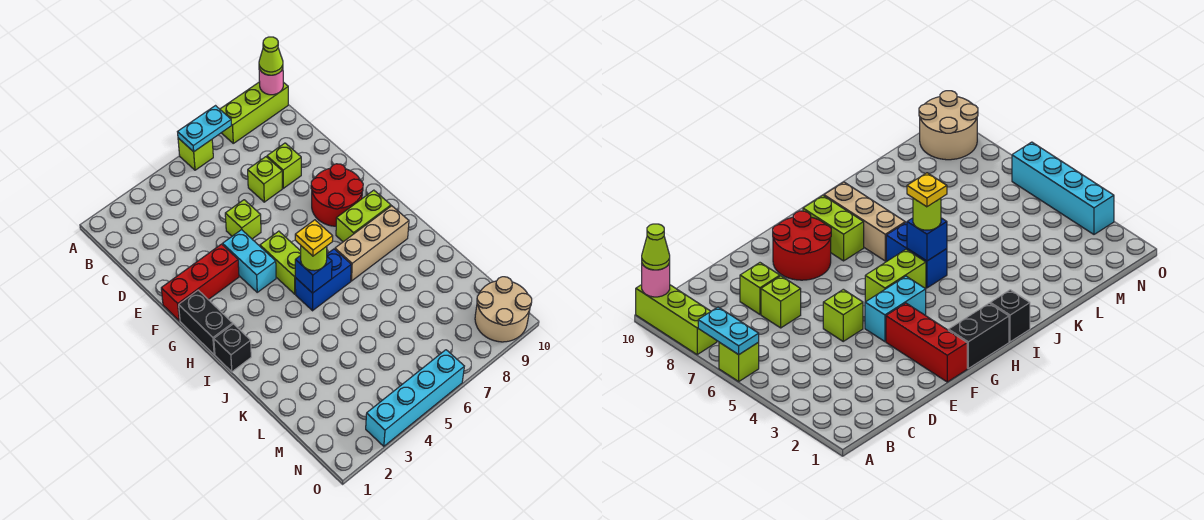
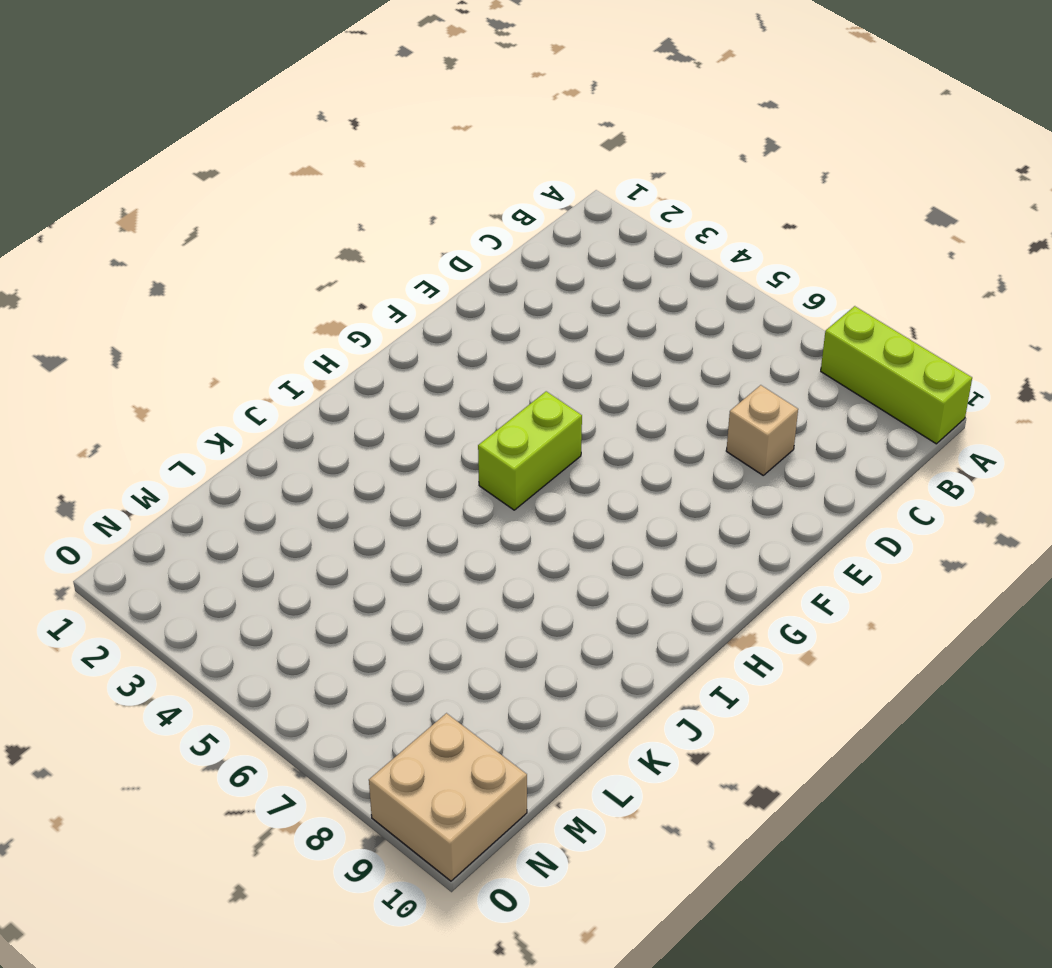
tan brick D8 level 1 -> lime brick D8 level 1
tan brick N9:O10 level 1 -> tan round brick N9:O10 level 1
none -> lime brick A6 level 1
none -> lime brick D7 level 1
none -> lime brick E5 level 1

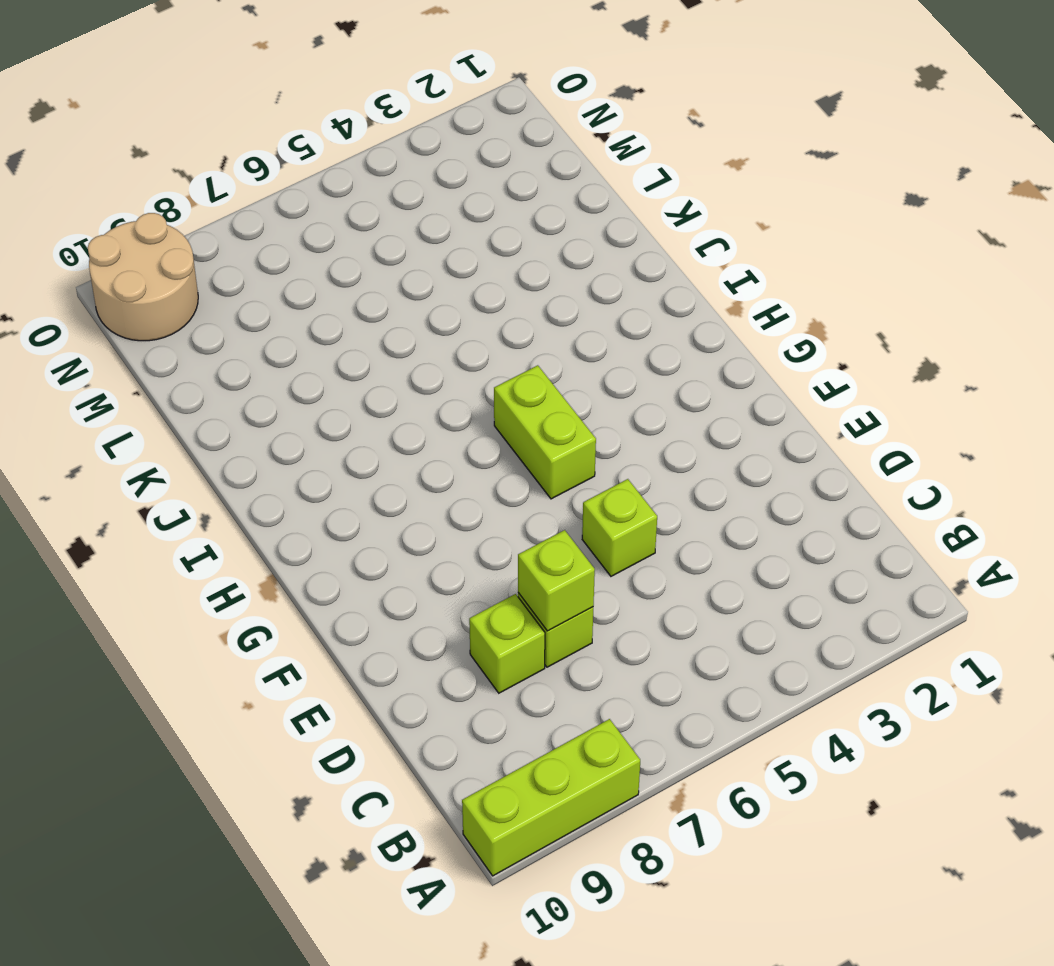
lime brick D7 level 2 -> lime brick A6 level 1
none -> red brick F1:F3 level 1
none -> cyan brick F4:G4 level 1
none -> red round brick F8:G9 level 1

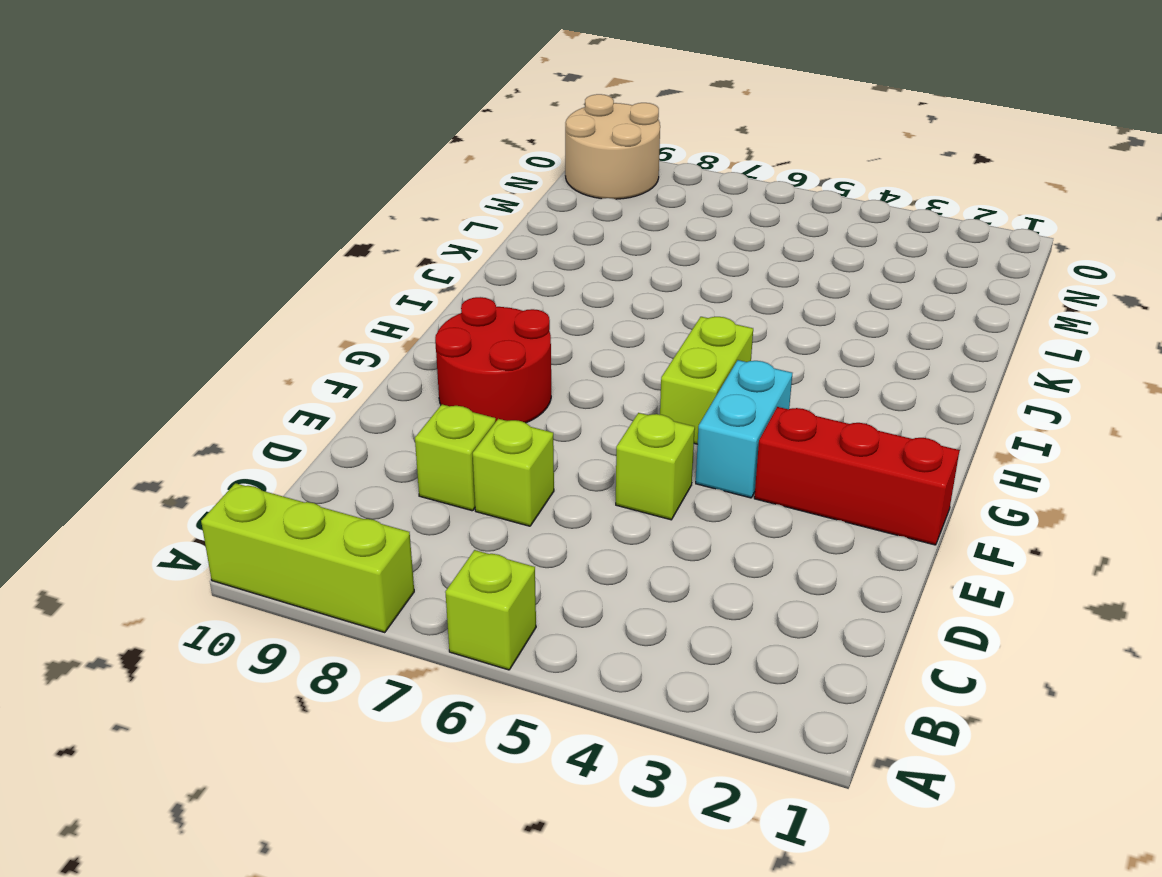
none -> black brick G1:H1 level 1
none -> lime brick H8:H9 level 1
none -> black brick I1 level 1

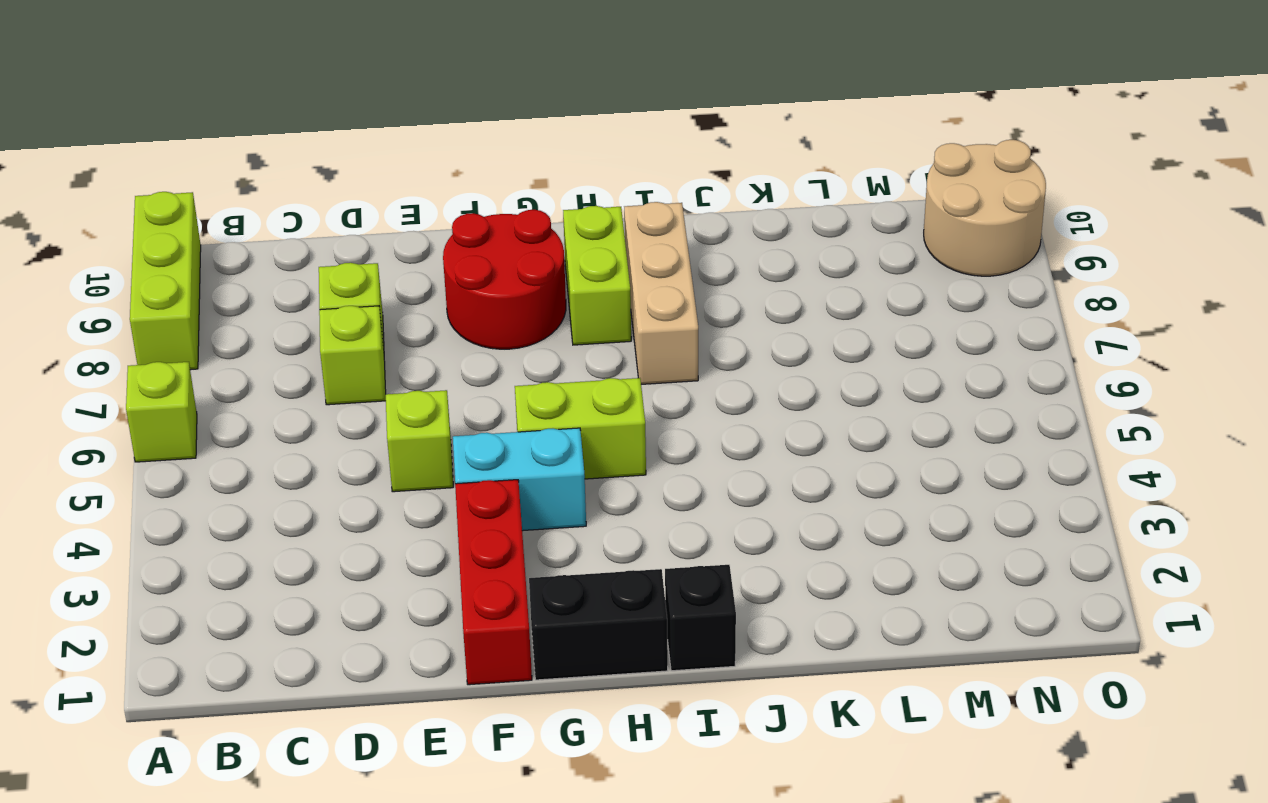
none -> blue brick I5:I6 level 1
none -> cyan brick O3:O6 level 1
none -> cyan plate A6:A7 level 2

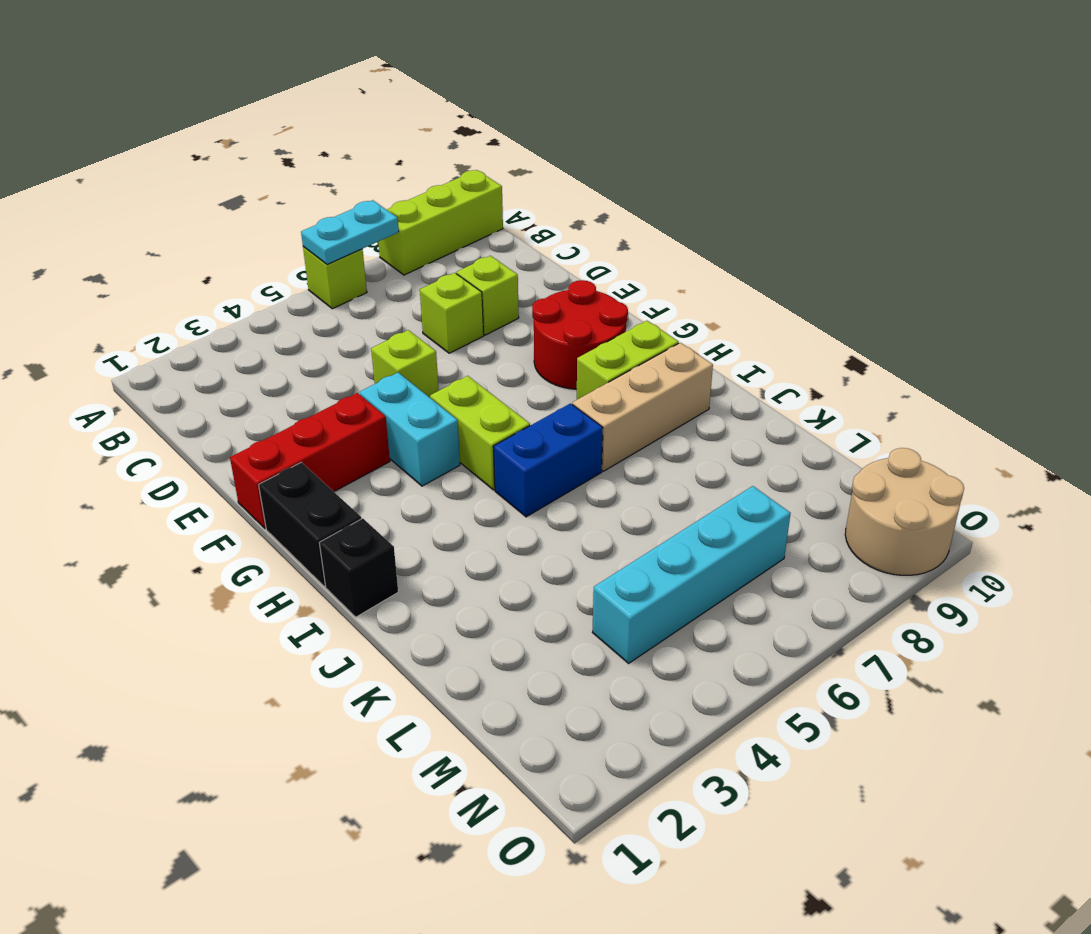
cyan brick M4:M7 level 1 -> cyan brick O3:O6 level 1
none -> pink round brick A10 level 2
none -> blue brick I5 level 2
none -> lime cone A10 level 3

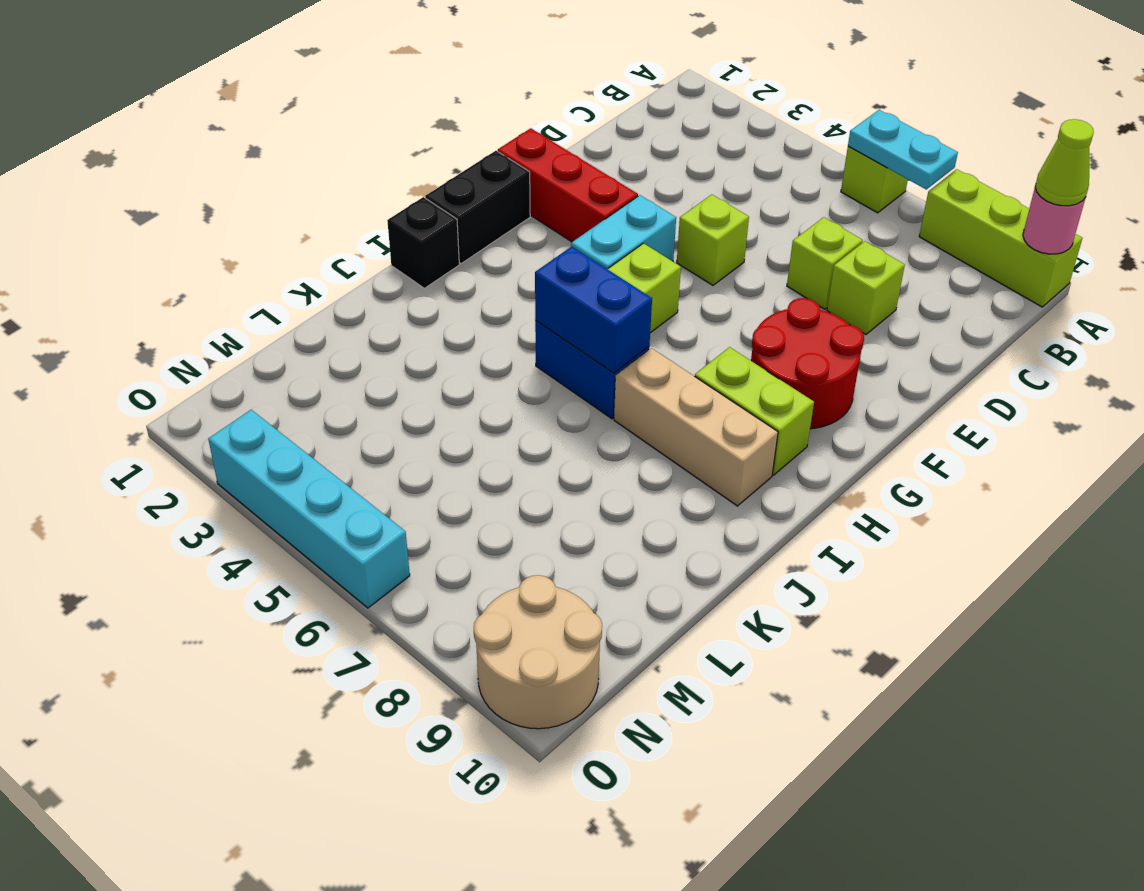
blue brick I5:I6 level 2 -> blue brick I5 level 2
none -> lime round brick I5 level 3
none -> yellow plate I5 level 4

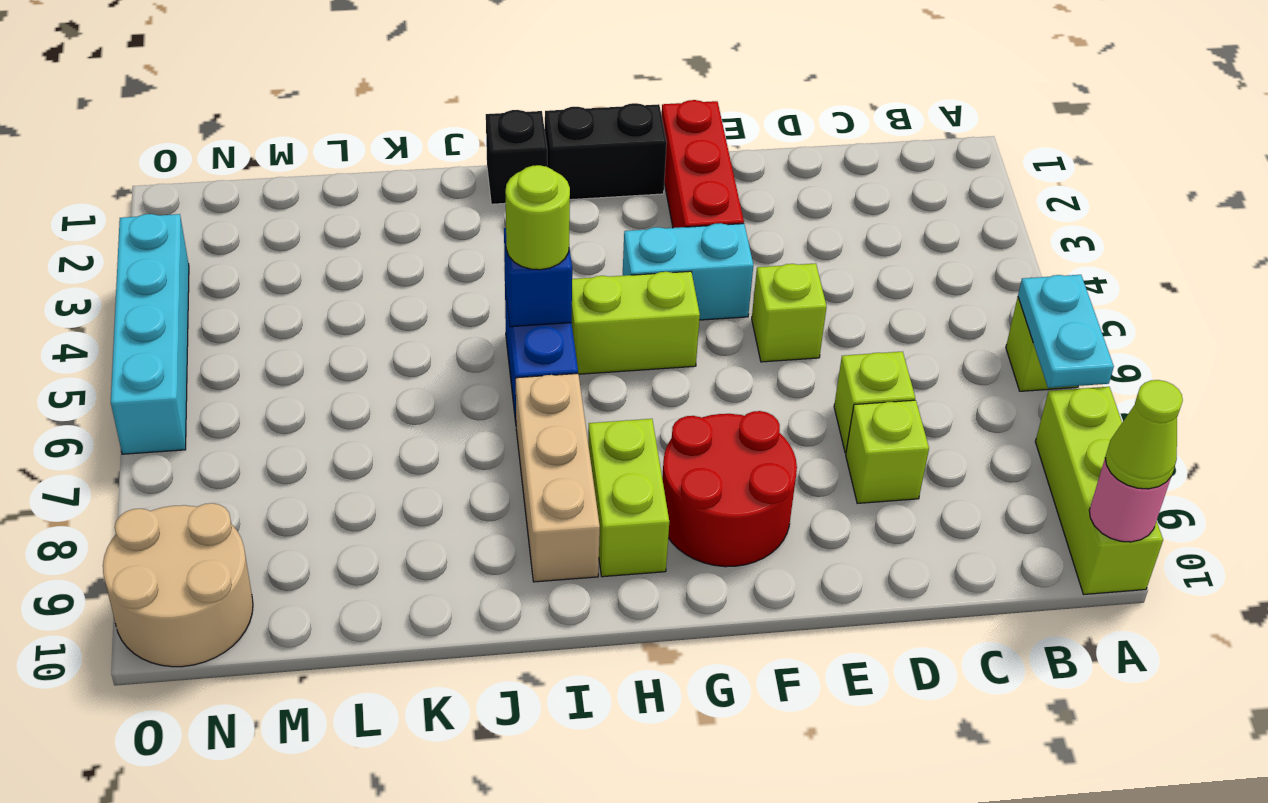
none -> yellow plate I5 level 4

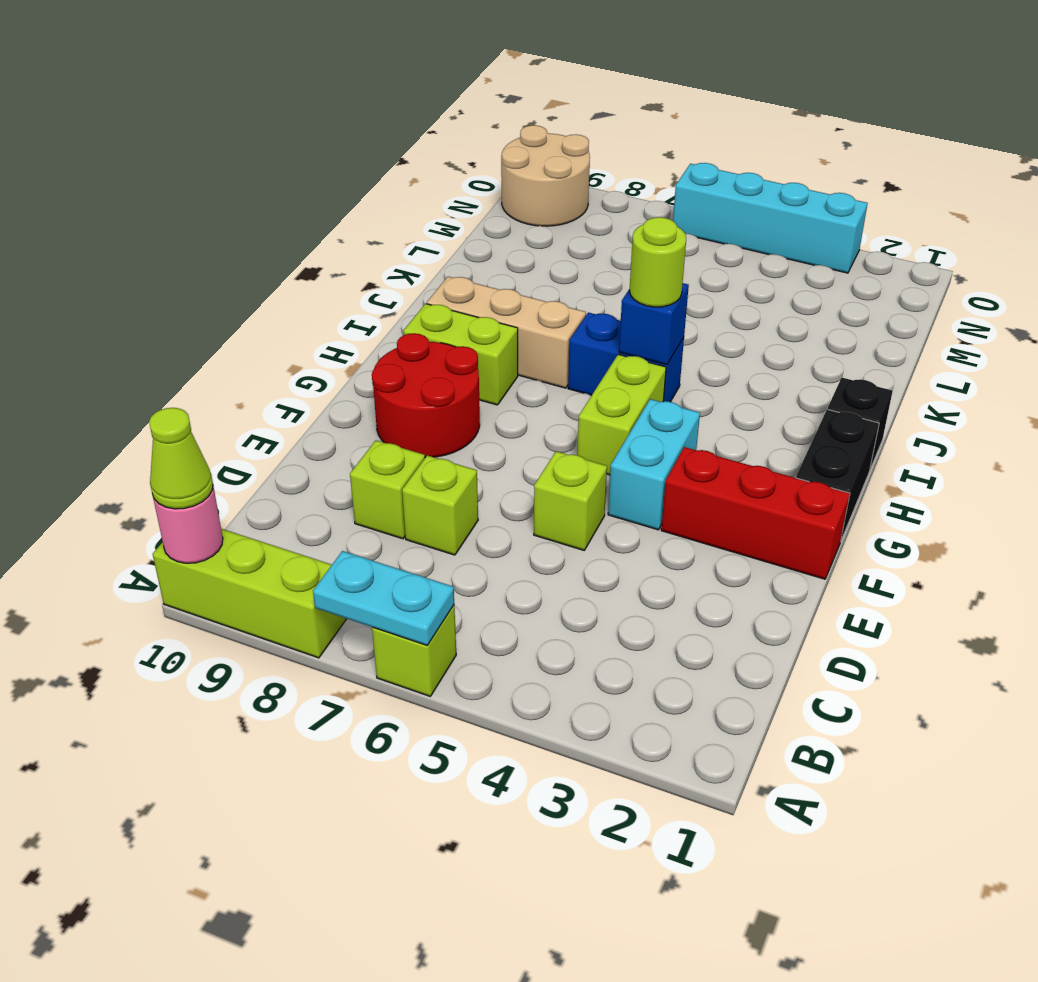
none -> yellow plate I5 level 4

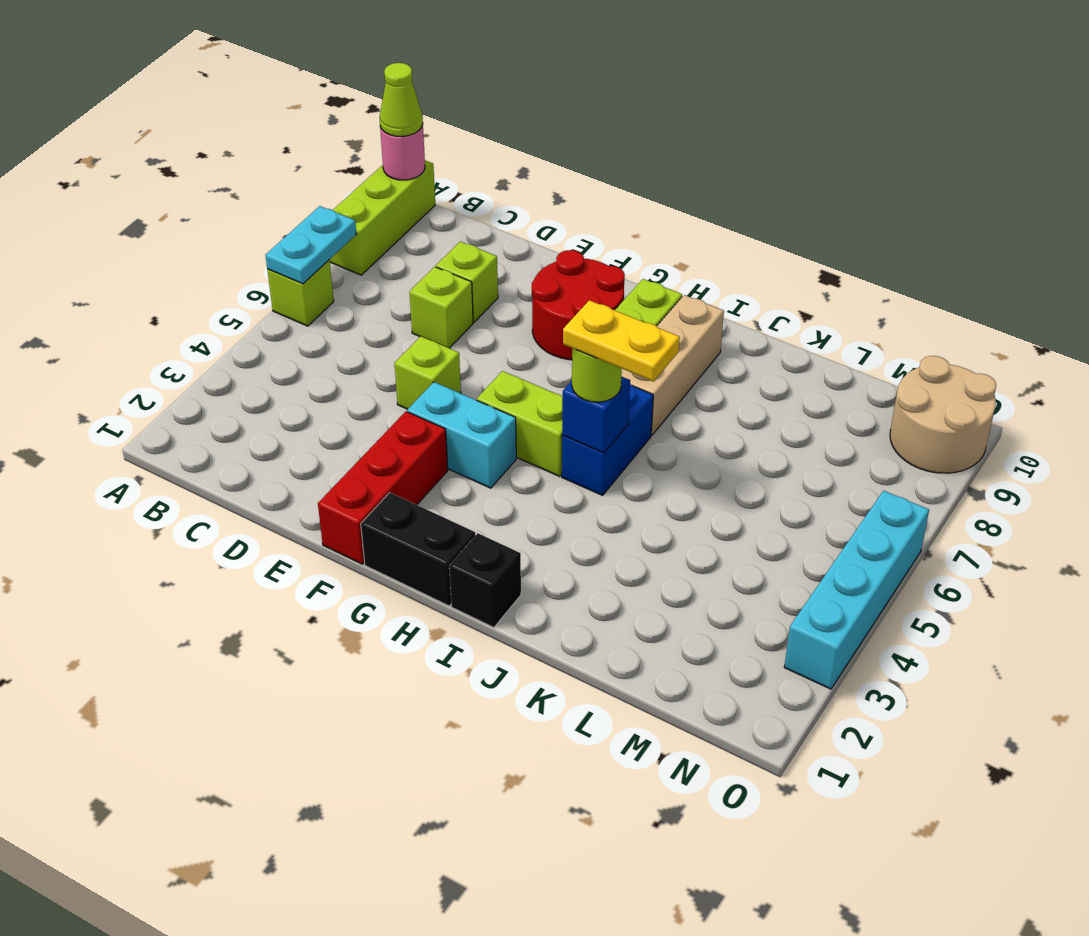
yellow plate I5:J5 level 4 -> yellow plate I5 level 4

